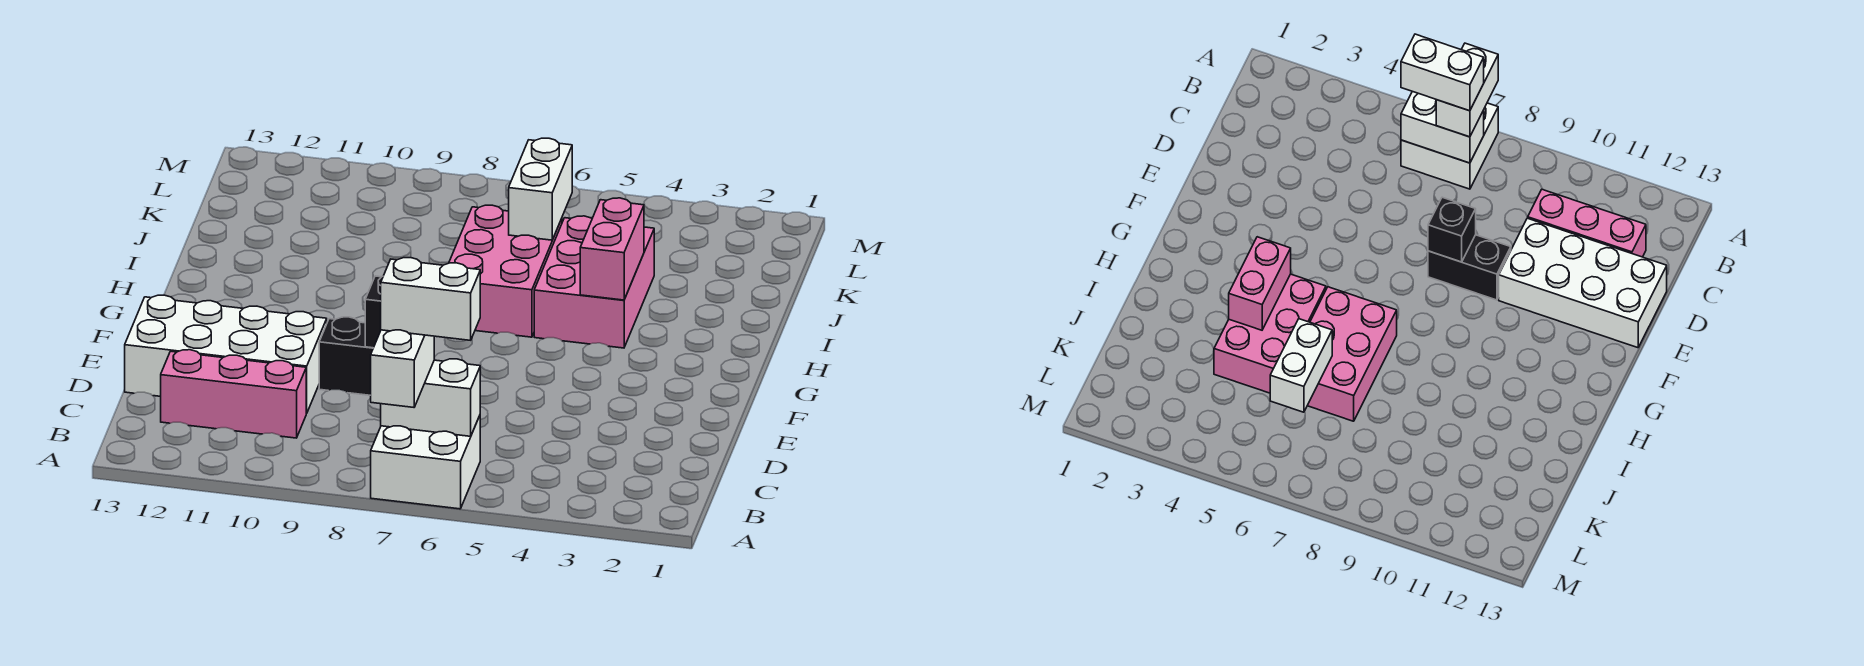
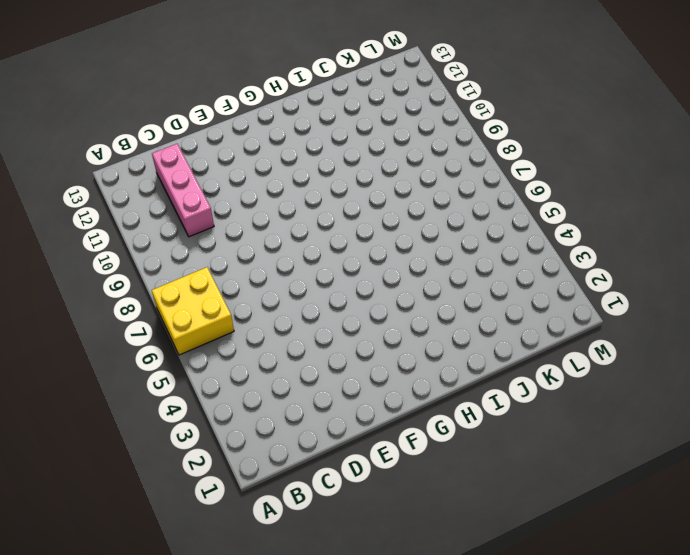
yellow brick A6:B7 level 1 -> white brick A6:B7 level 1
none -> white brick D10:E13 level 1
none -> black brick E8:E9 level 1
none -> pink brick H4:J5 level 1

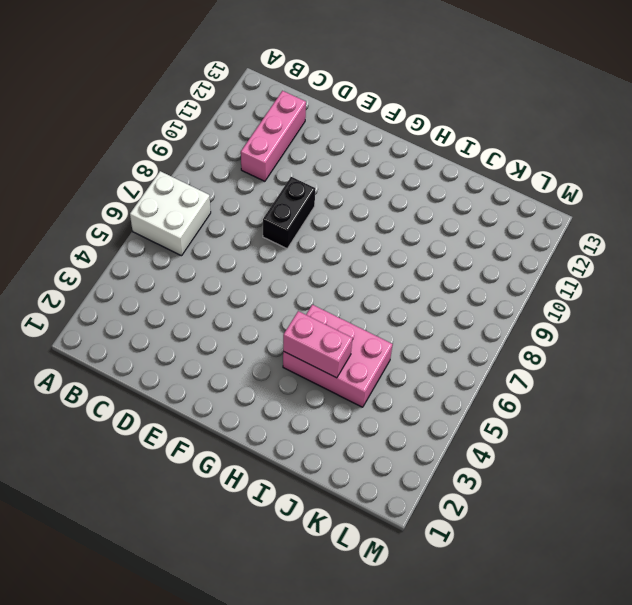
none -> white brick D10:E13 level 1
none -> pink brick H6:J7 level 1
none -> white brick B6:B7 level 2

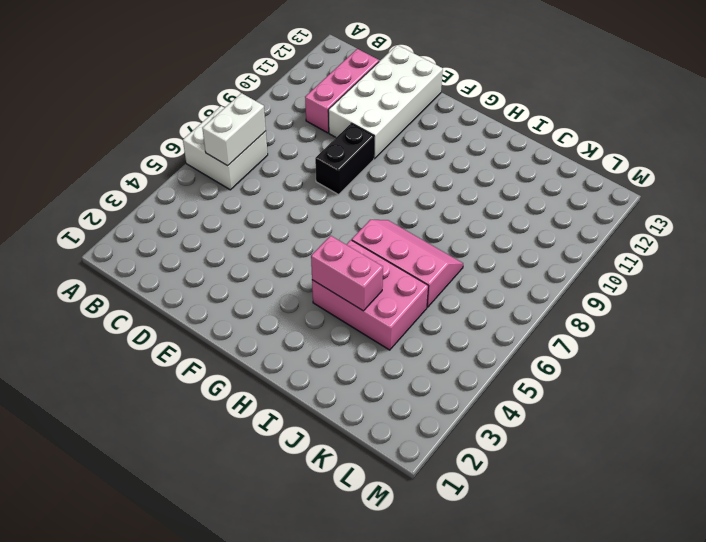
pink slope H6:J7 level 1 top 6 -> pink brick H6:J7 level 1
none -> black brick E8 level 2
none -> white brick J6:K6 level 2
none -> white brick A7:B7 level 3

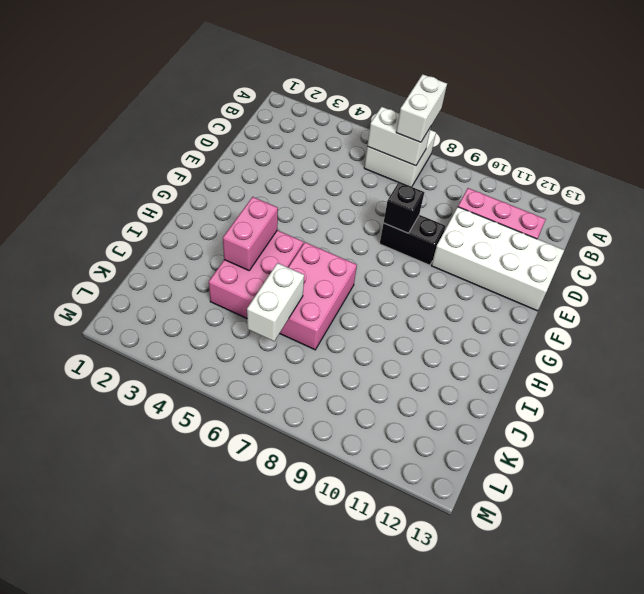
none -> white brick B6:B7 level 4

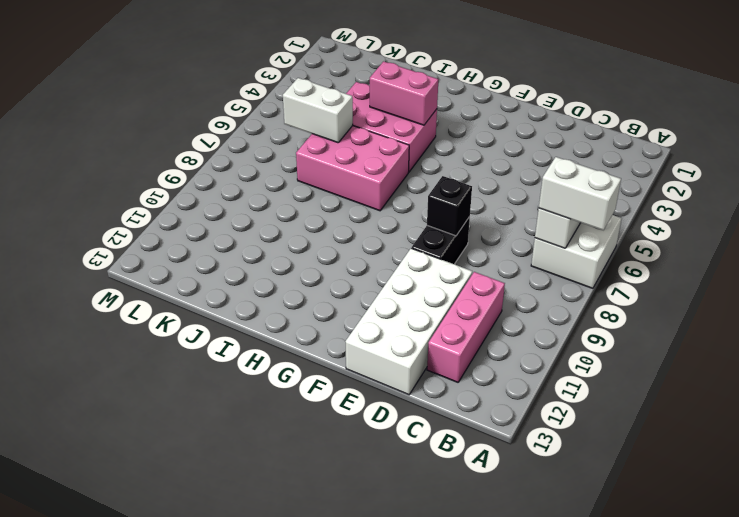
none -> white brick B6:B7 level 4

